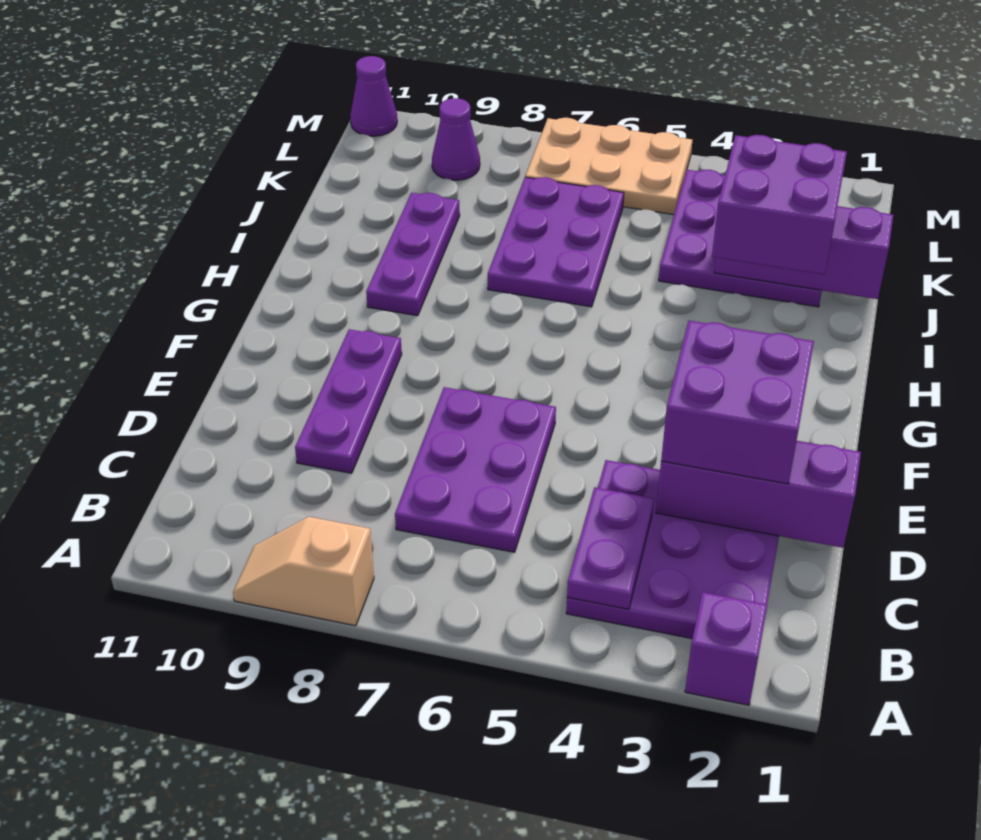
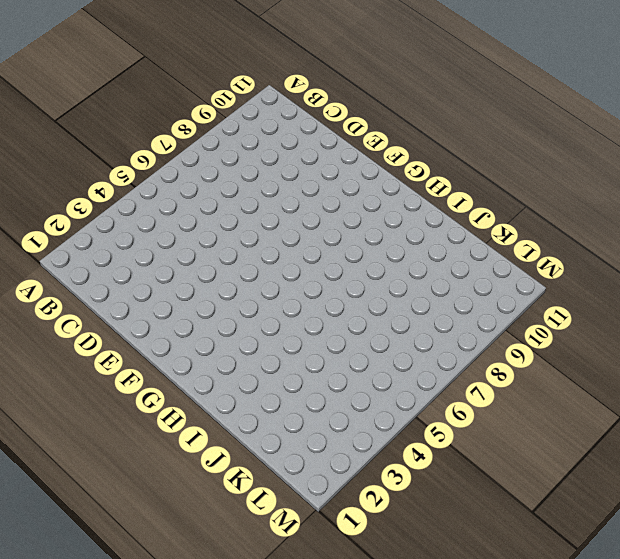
none -> purple brick A2 level 1
none -> tan slope A8:A9 level 1 top 8
none -> purple plate B2:D4 level 1

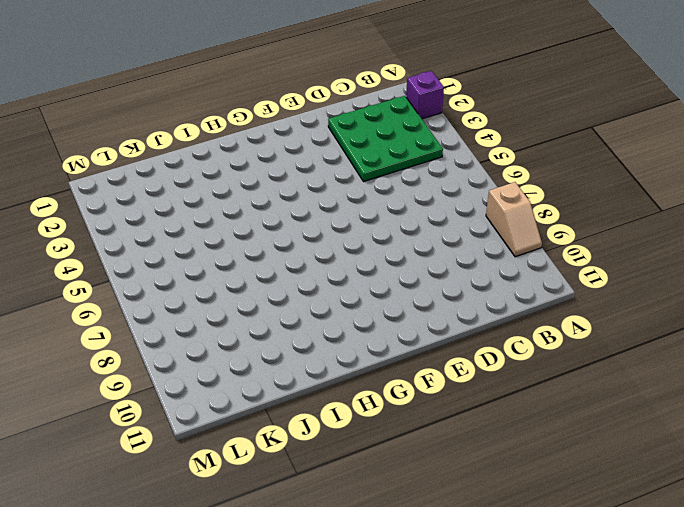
green plate B2:D4 level 1 -> purple plate B2:D4 level 1
none -> purple plate C6:E7 level 1
none -> purple plate D9:F9 level 1
none -> purple plate H9:J9 level 1

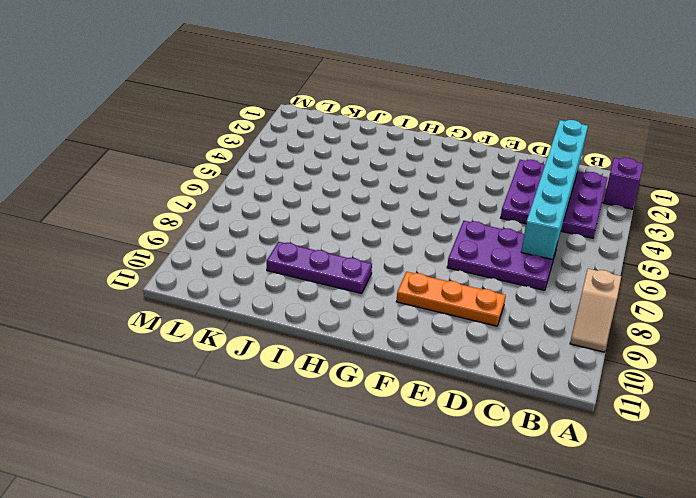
cyan brick C1:C6 level 2 -> purple plate B4:C4 level 2
orange plate D9:F9 level 1 -> purple plate D9:F9 level 1
none -> purple plate I6:K7 level 1
none -> purple plate J2:L4 level 1
none -> tan plate L5:M7 level 1

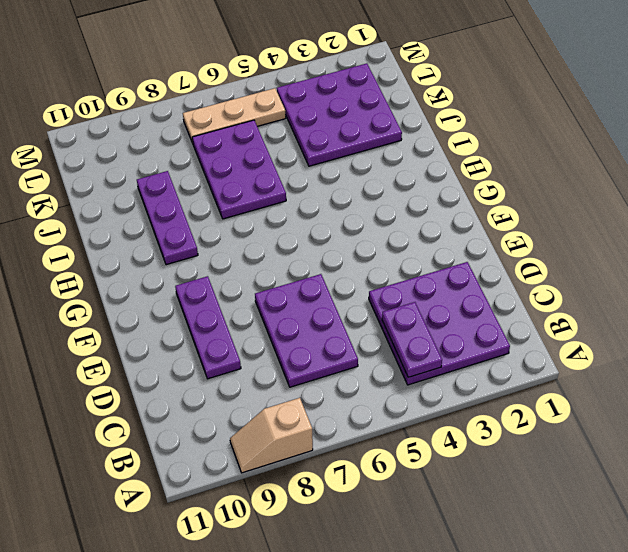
tan plate L5:L7 level 1 -> tan plate L5:M7 level 1
none -> purple brick A2 level 1
none -> purple cone L9 level 1
none -> purple cone M11 level 1

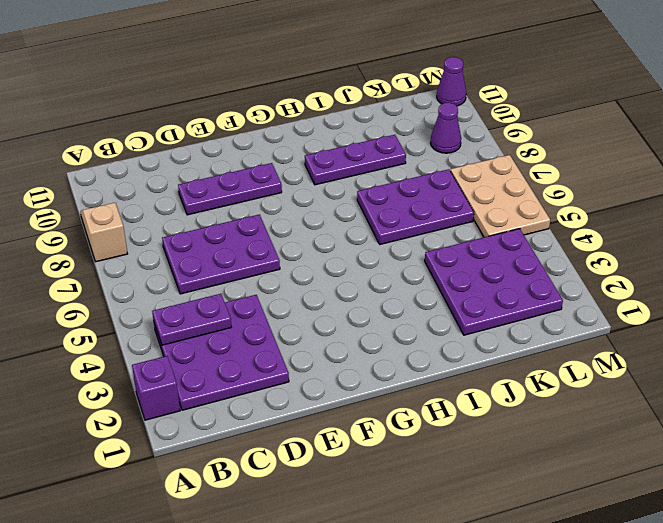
none -> purple brick D1:D3 level 2
none -> purple brick J1:J3 level 2
none -> purple brick D2:E3 level 3

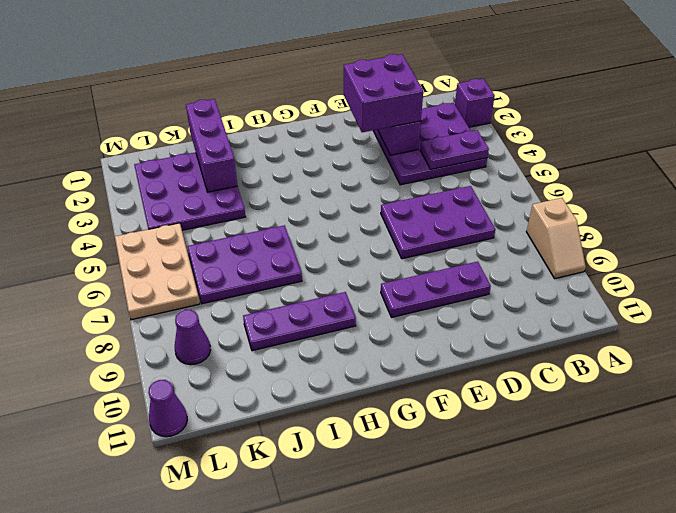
none -> purple brick I2:J3 level 3

